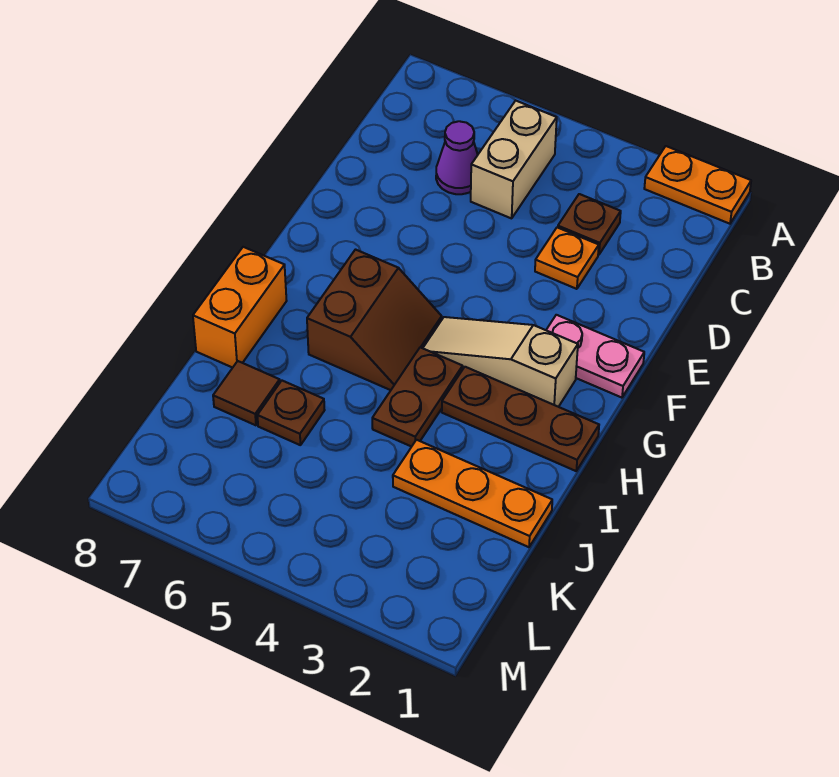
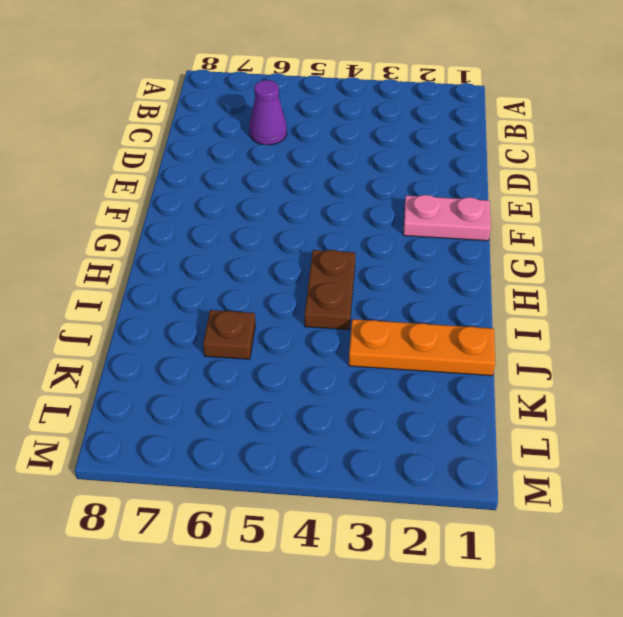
none -> orange plate A1:A2 level 1
none -> tan brick B5:C5 level 1
none -> brown plate C3 level 1

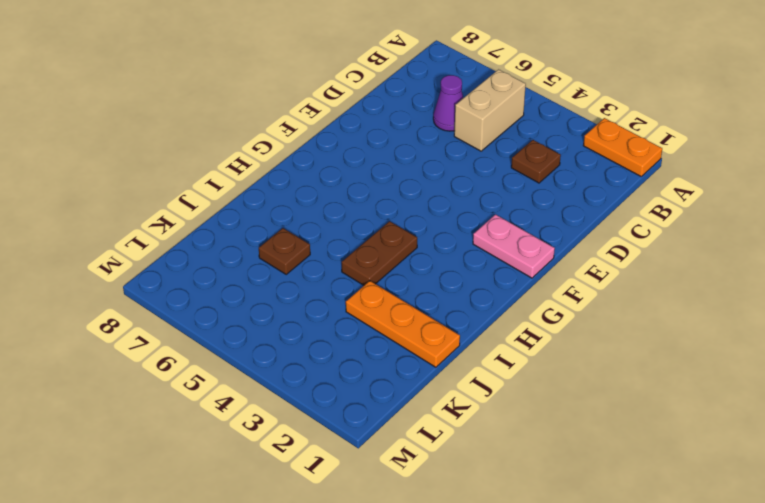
none -> orange plate D3 level 1
none -> tan slope G2:G4 level 1 top 2
none -> brown slope G5:H6 level 1 top 6

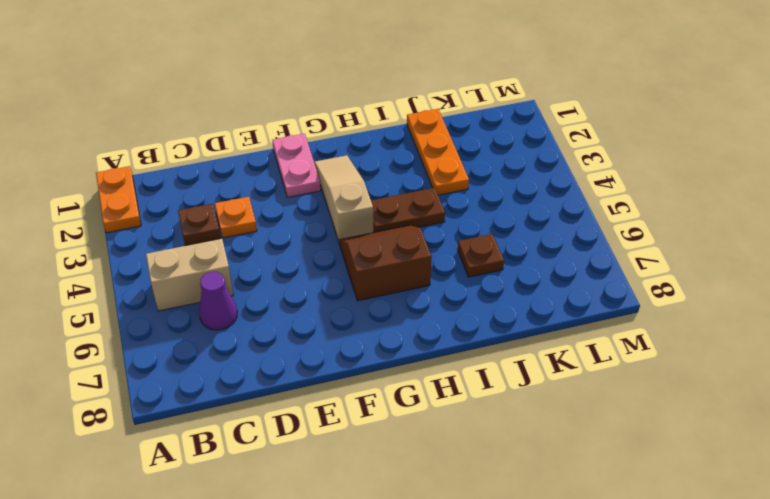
tan slope G2:G4 level 1 top 4 -> tan slope G2:G4 level 1 top 2
none -> brown plate H1:H3 level 1
none -> orange brick H8:I8 level 1
none -> brown tile J7 level 1

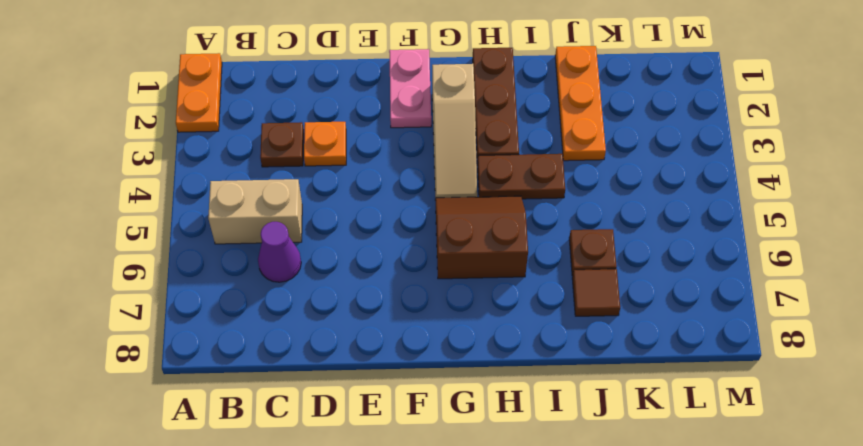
none -> orange brick H8:I8 level 1

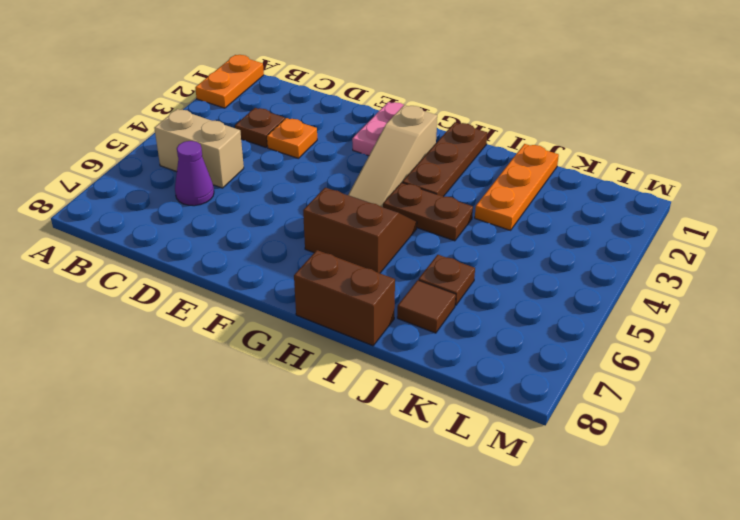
brown brick H8:I8 level 1 -> orange brick H8:I8 level 1

